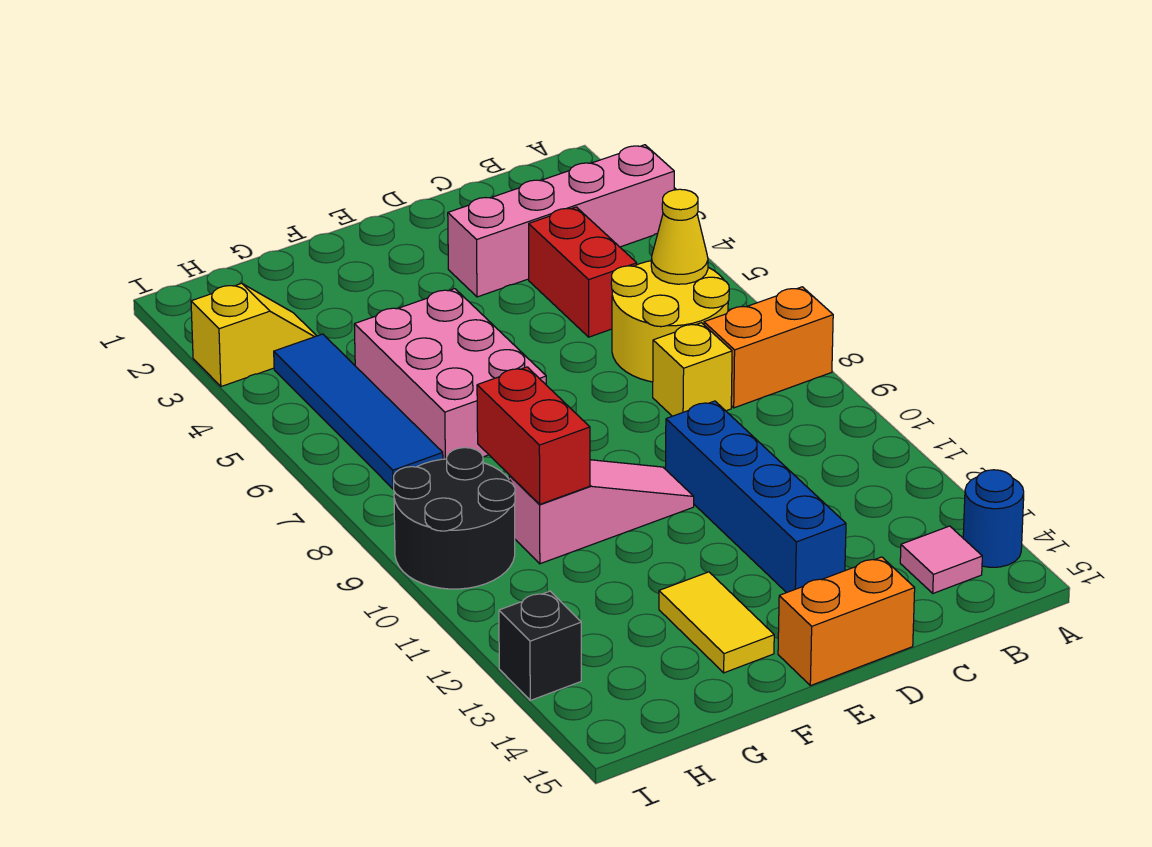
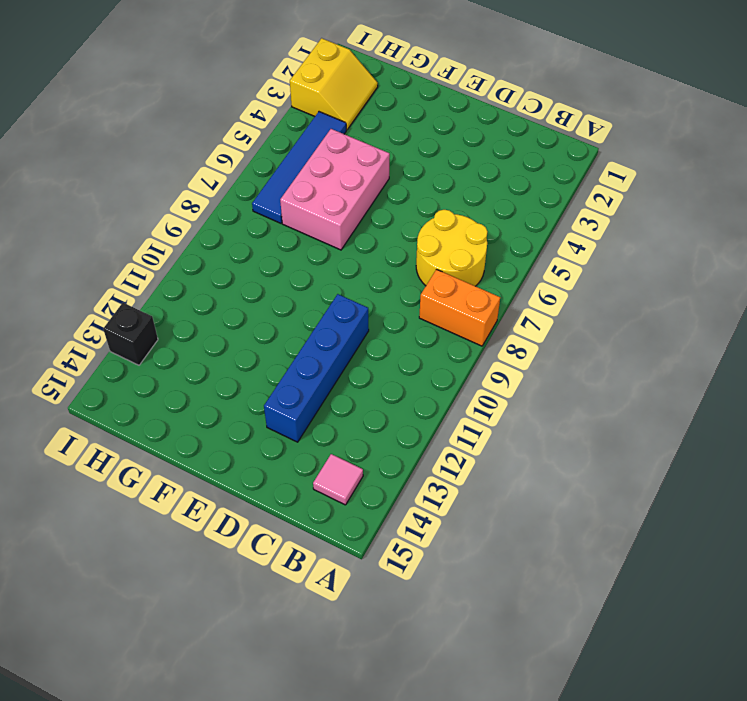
yellow slope H2:I3 level 1 top I -> yellow slope H3:I3 level 1 top I
none -> pink brick A3:D3 level 1
none -> blue round brick A14 level 1
none -> red brick C4:C5 level 1

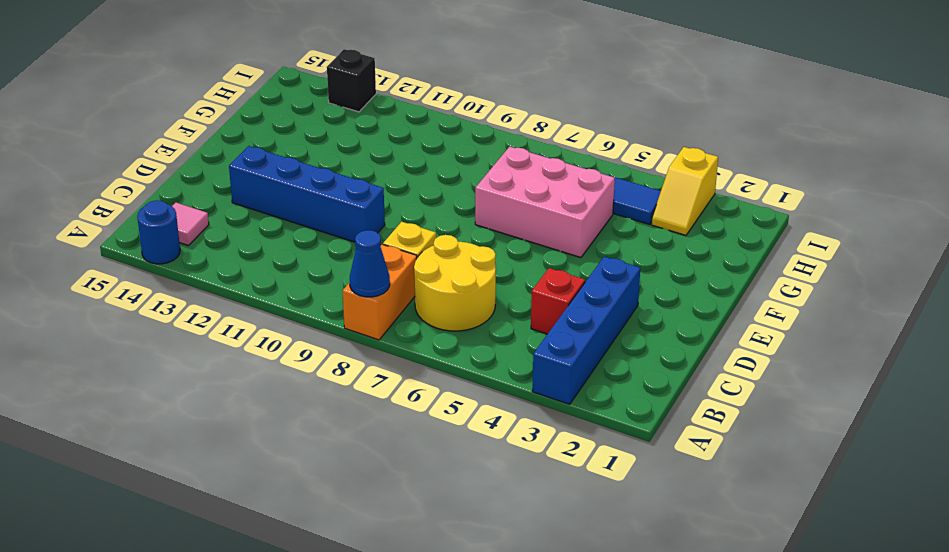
blue brick A3:D3 level 1 -> pink brick A3:D3 level 1
blue cone A8 level 2 -> none
red brick C4 level 1 -> red brick C4:C5 level 1
none -> orange brick D15:E15 level 1
none -> pink slope E10:G10 level 1 top G
none -> yellow tile F13:F14 level 1

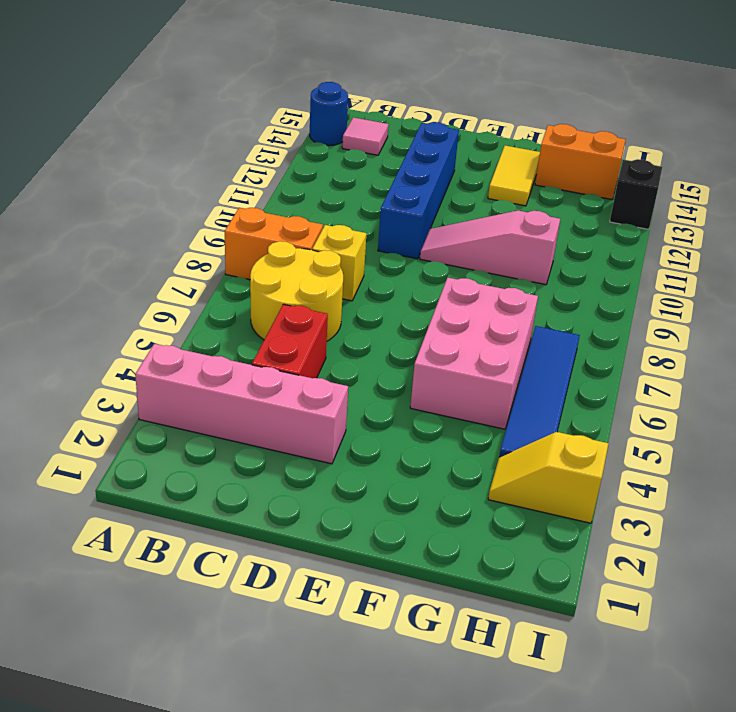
orange brick G14:H14 level 1 -> orange brick D15:E15 level 1
none -> black round brick H9:I10 level 1
none -> yellow cone B6 level 2
none -> red brick G9:G10 level 2

